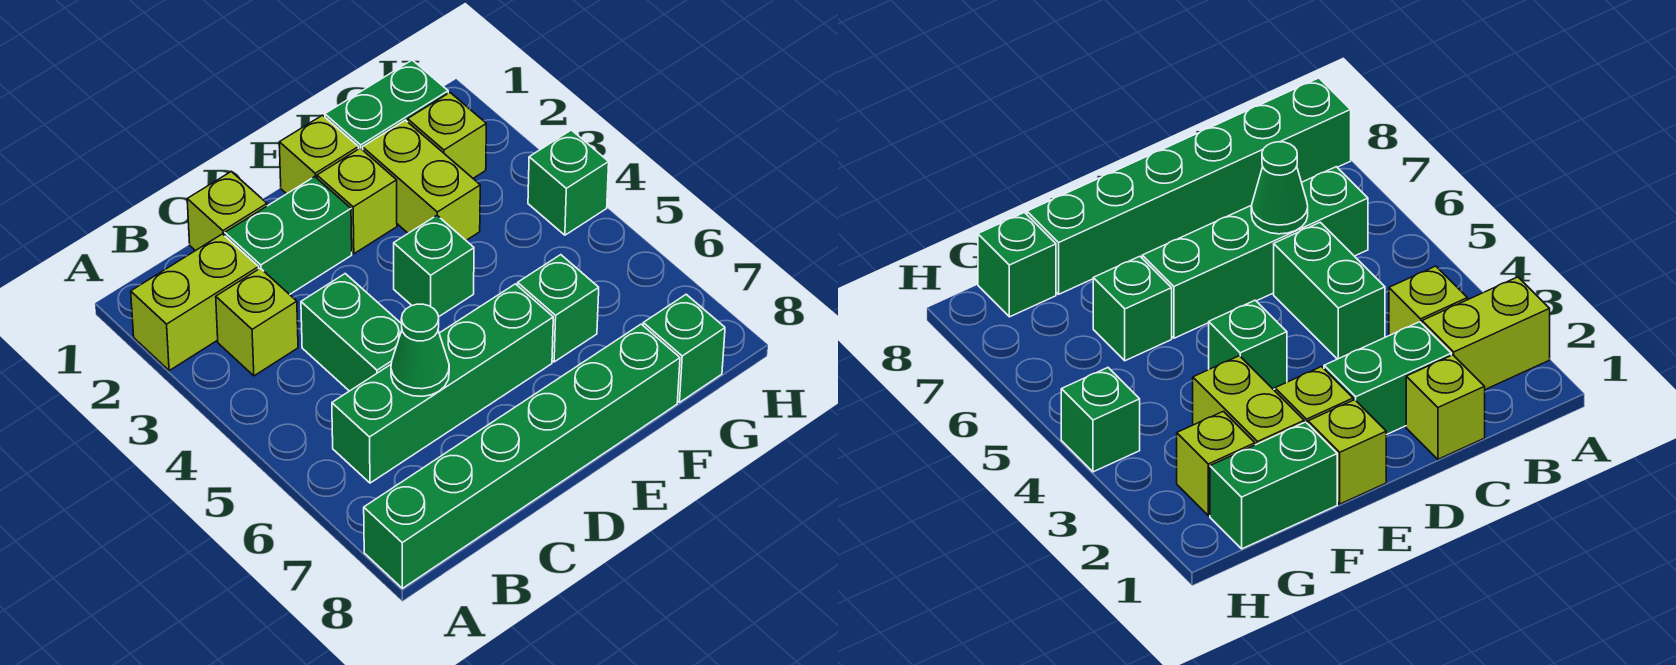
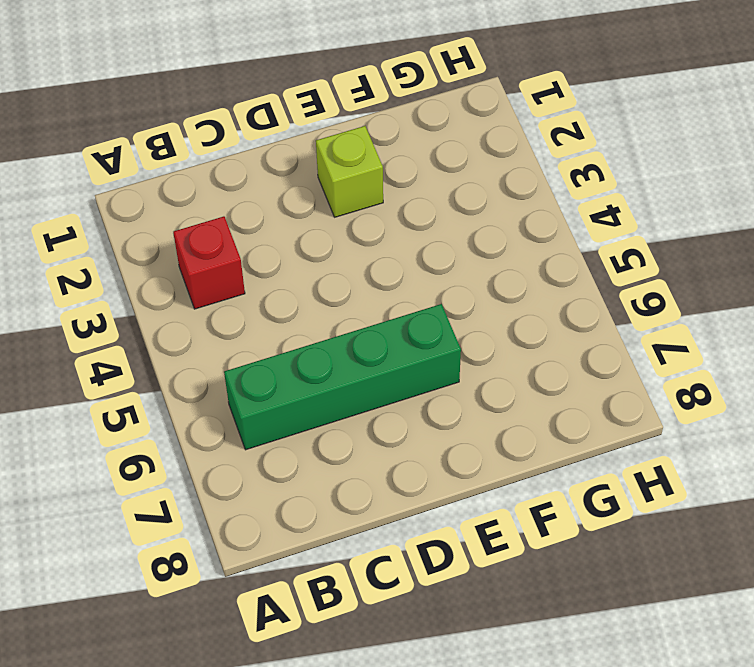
red brick B3 level 1 -> lime brick B3 level 1
none -> lime brick A2:B2 level 1
none -> green brick A8:F8 level 1
none -> lime brick C1 level 1

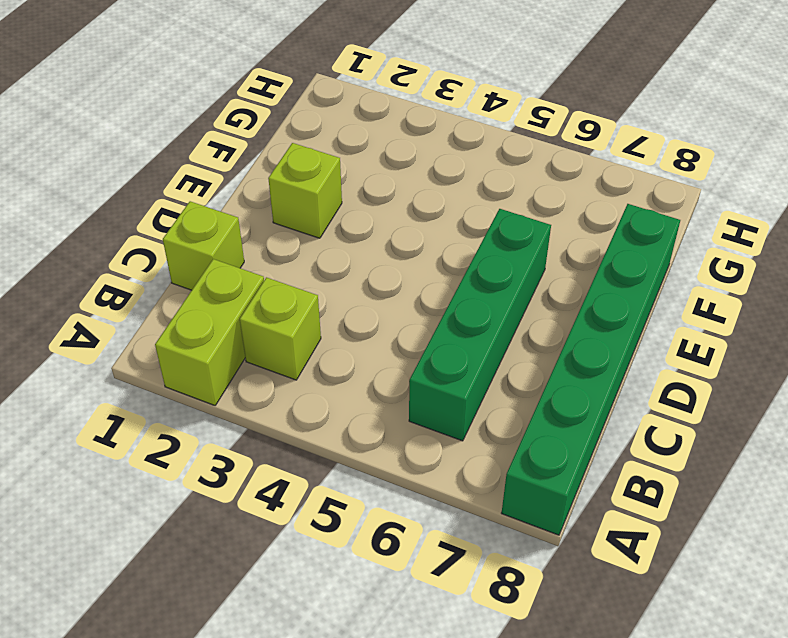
none -> green brick C2:D2 level 1
none -> green brick C4:C5 level 1
none -> lime brick E1 level 1

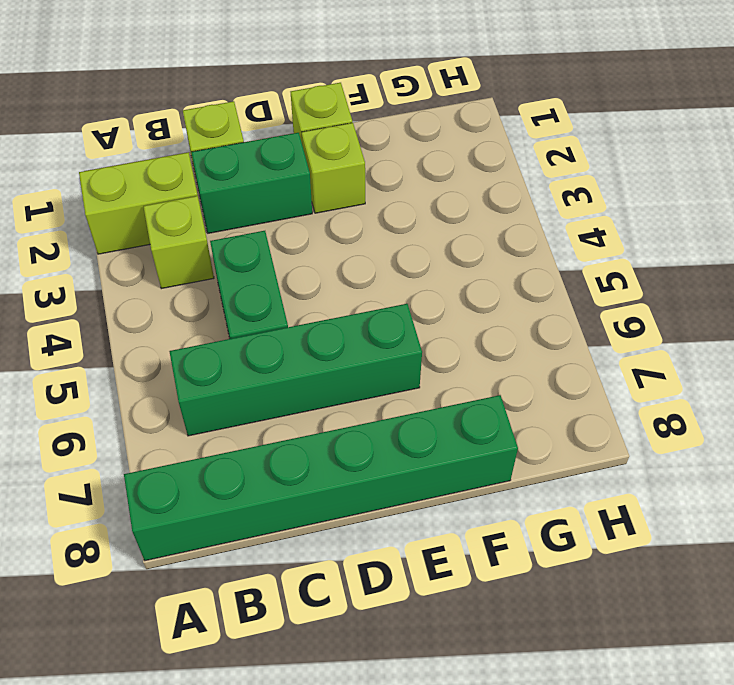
none -> green brick E4 level 1
none -> green brick F1:G1 level 1
none -> lime brick F2:F3 level 1

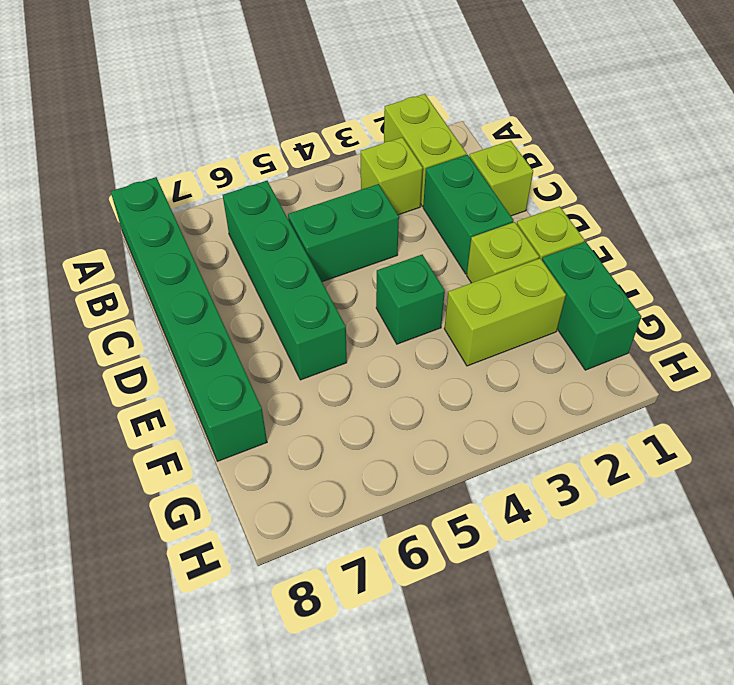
none -> green brick F6 level 1
none -> lime brick G2 level 1
none -> green brick G8 level 1

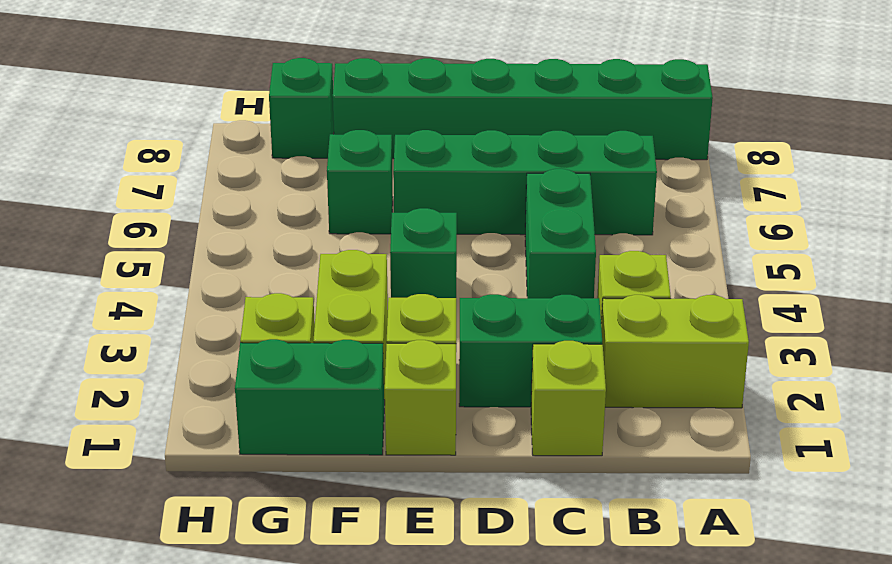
none -> green brick H4 level 1
none -> green cone C6 level 2

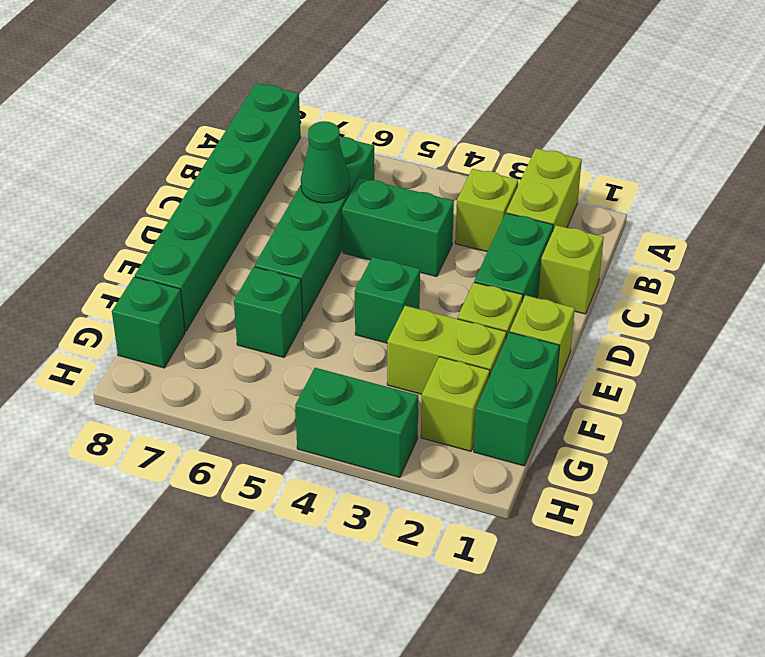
green brick H3:H4 level 1 -> green brick H4 level 1

